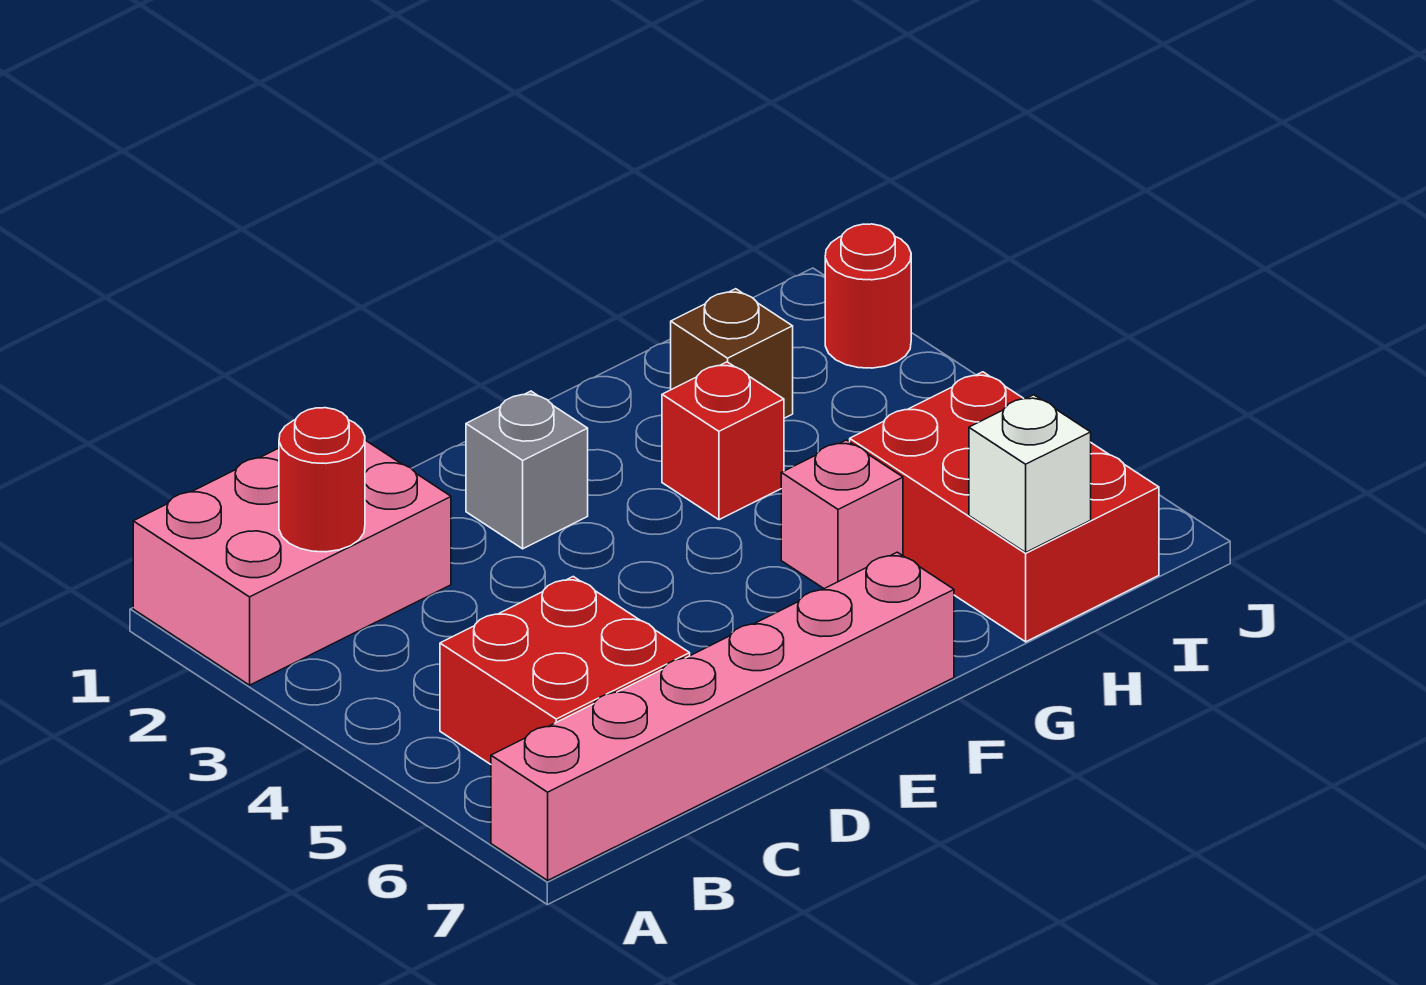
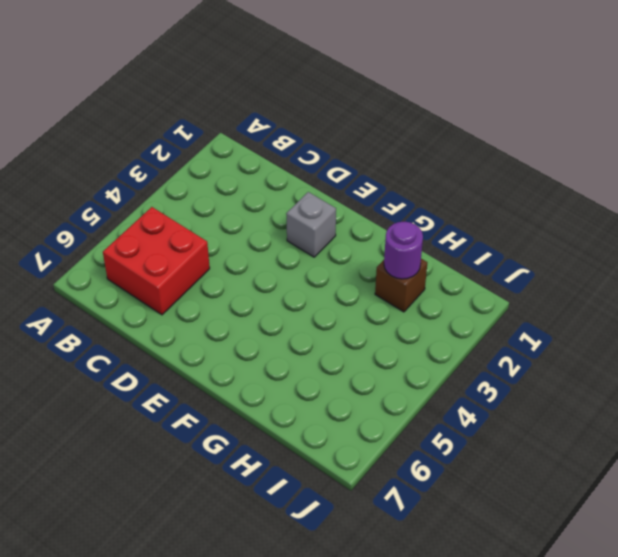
purple round brick H2 level 2 -> none
none -> pink brick A1:C2 level 1
none -> pink brick A7:F7 level 1

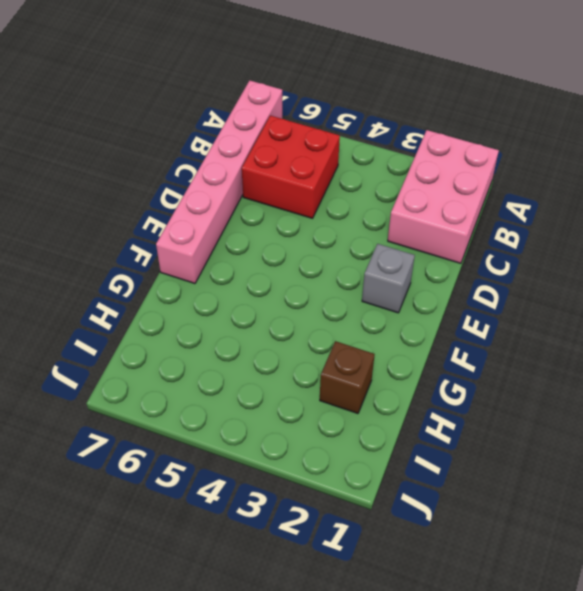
none -> red brick G3 level 1
none -> pink brick G5 level 1

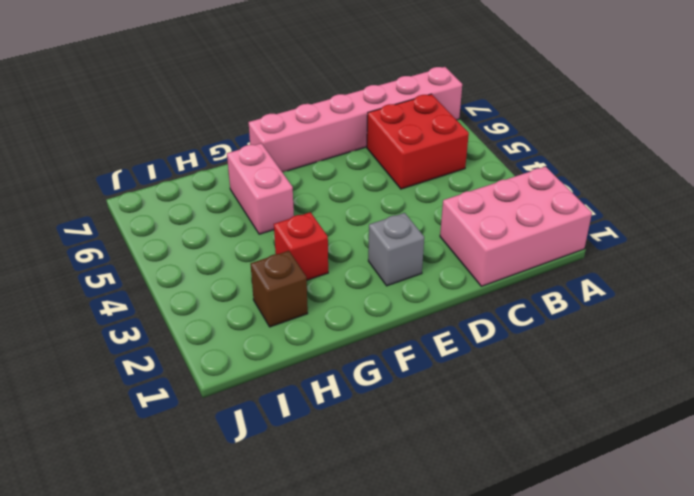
pink brick G5:G6 level 1 -> pink brick G5 level 1
none -> red brick H5:I7 level 1
none -> red round brick J2 level 1

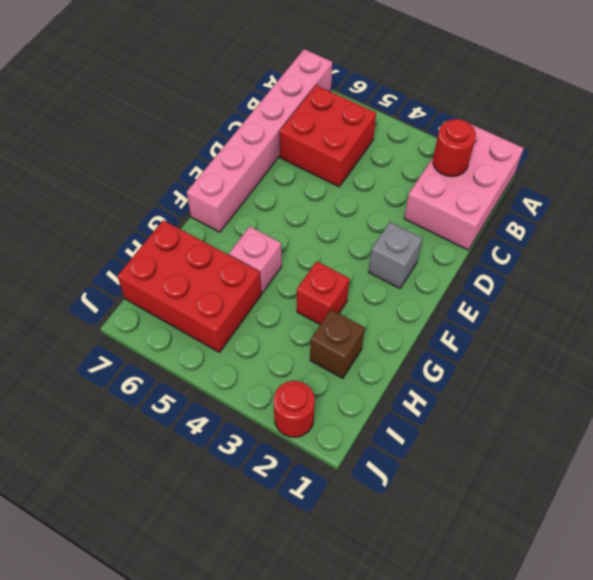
none -> white brick H7 level 2

